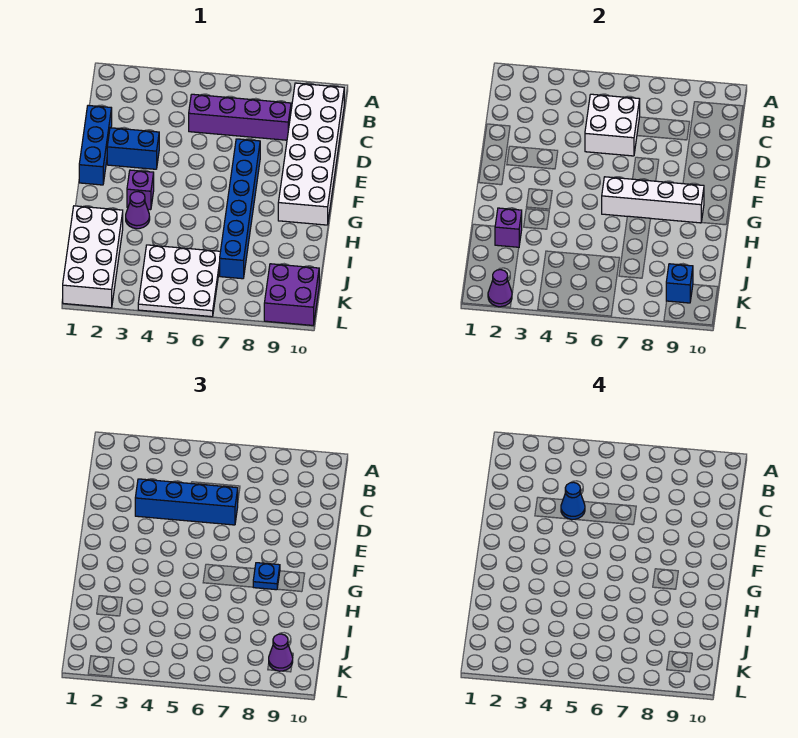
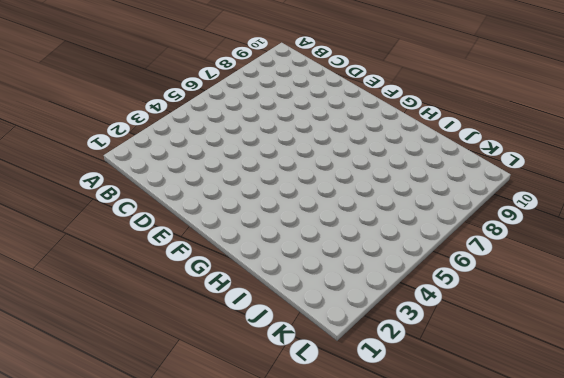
none -> white brick B9:G10 level 1
none -> purple brick C5:C8 level 1
none -> blue brick D1:F1 level 1

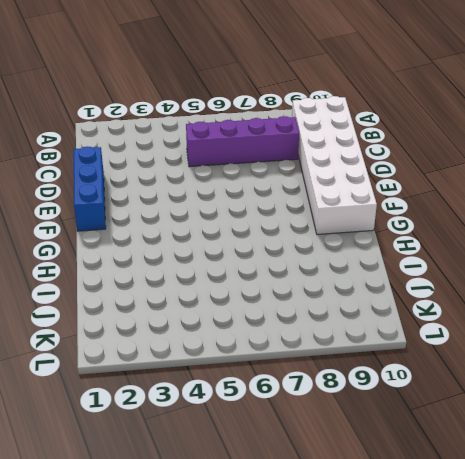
none -> blue brick E2:E3 level 1
none -> blue brick E7:J7 level 1
none -> purple brick G3 level 1

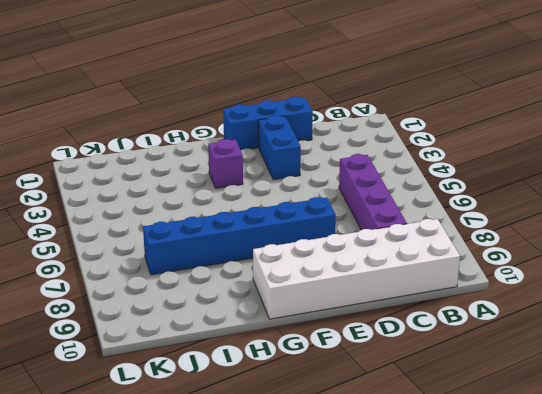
none -> purple cone H3 level 1
none -> white brick I1:L2 level 1
none -> white plate J4:L6 level 1

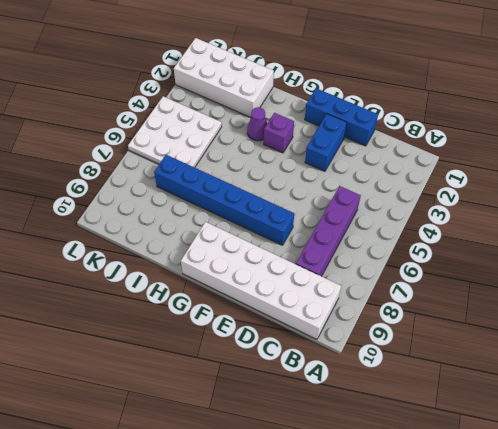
none -> purple brick K9:L10 level 1
none -> white brick C5:D6 level 2
none -> white brick G6:G9 level 2

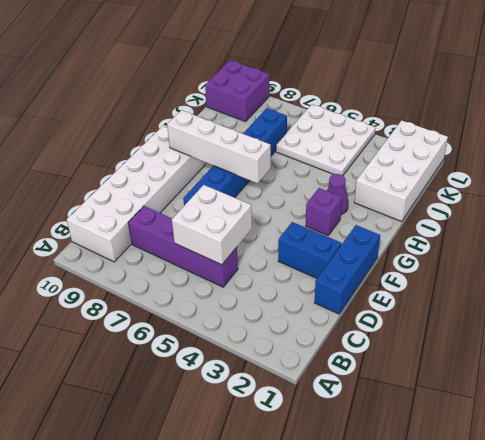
none -> purple brick I2 level 2
none -> blue brick K9 level 2
none -> purple cone L2 level 2

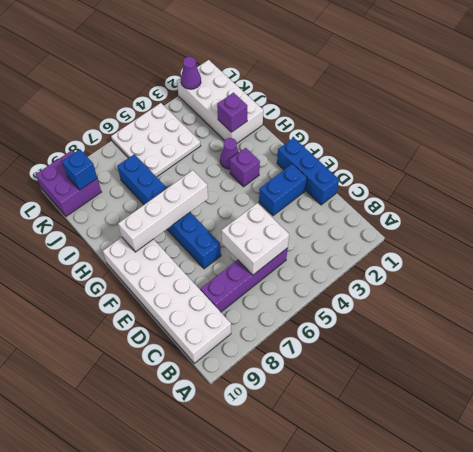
none -> blue brick D3:D6 level 3
none -> blue plate G8 level 3
none -> purple cone K9 level 3

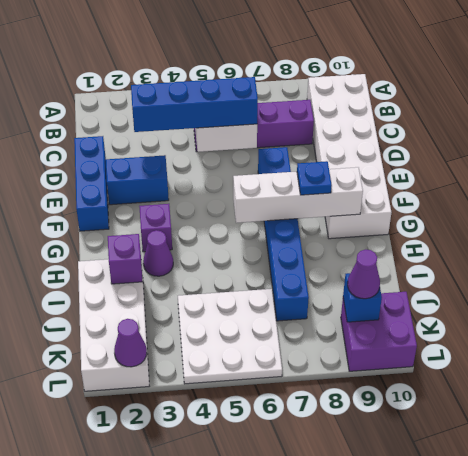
none -> blue cone D4 level 4

